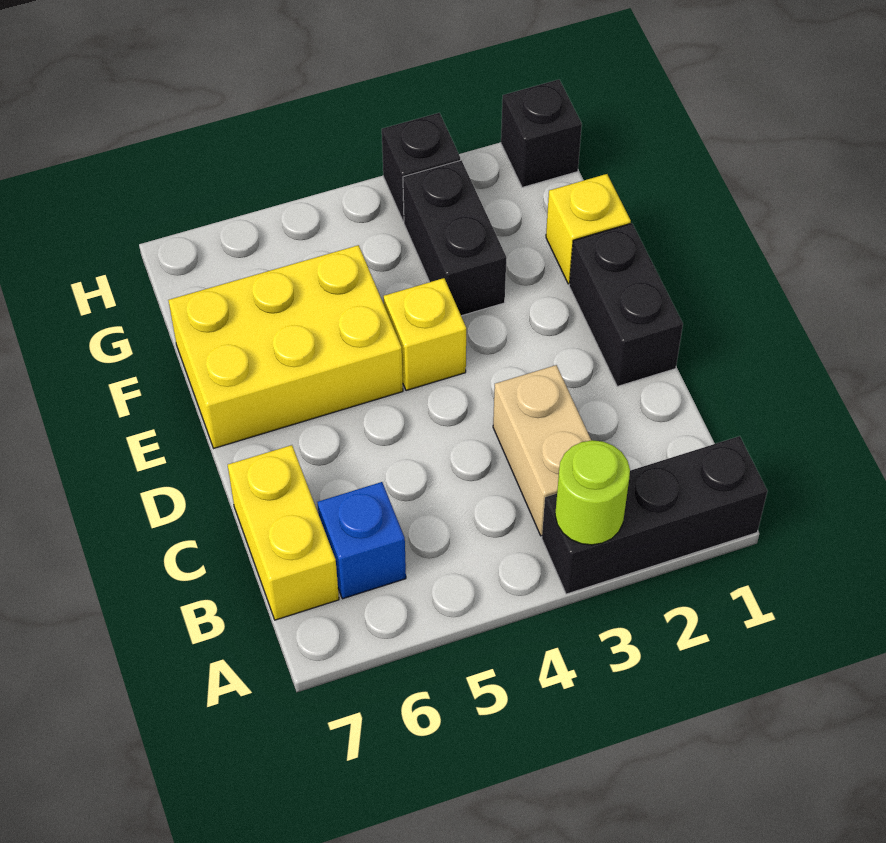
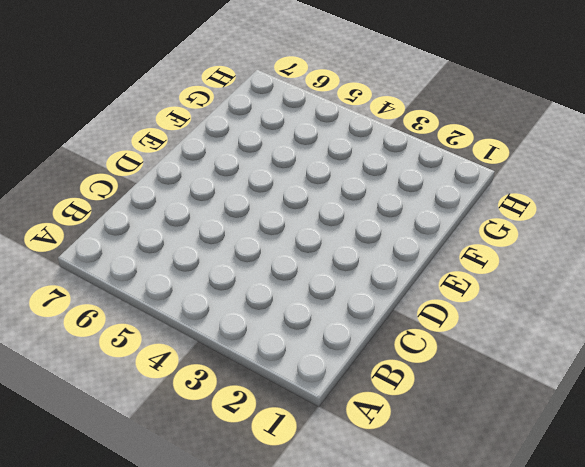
none -> black brick A1:A3 level 1
none -> tan brick B3:C3 level 1
none -> blue brick B6 level 1

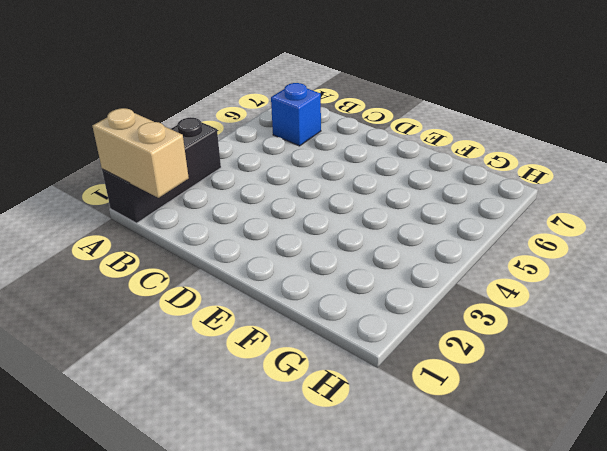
tan brick A1:B1 level 2 -> tan brick B3:C3 level 1
none -> yellow brick B7:C7 level 1
none -> black brick D1:E1 level 1
none -> yellow brick E4 level 1

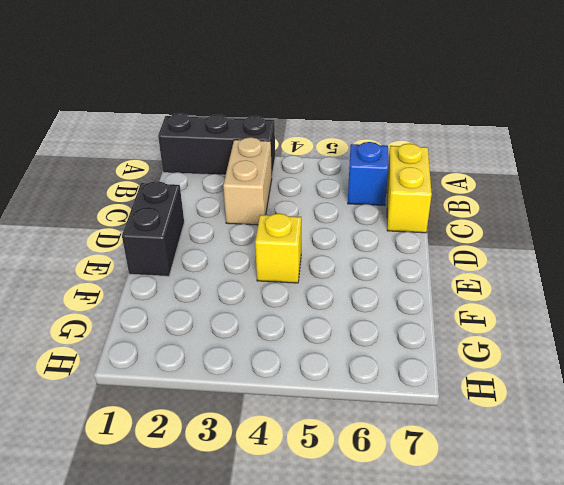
none -> yellow brick E5:F7 level 1
none -> yellow brick F1 level 1
none -> black brick F3:G3 level 1

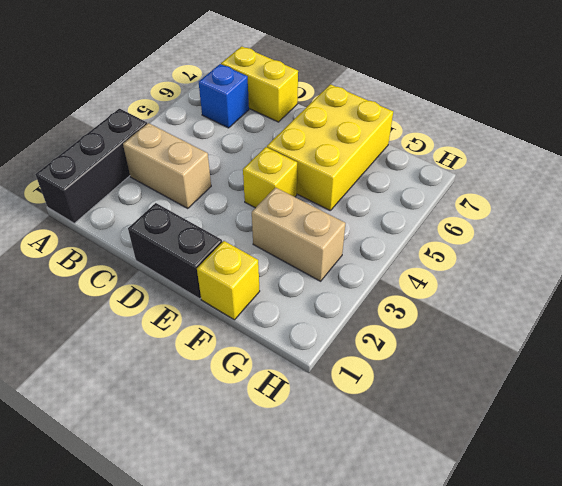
tan brick F3:G3 level 1 -> black brick F3:G3 level 1
none -> black brick H1 level 1
none -> black brick H3 level 1
none -> lime round brick A3 level 2

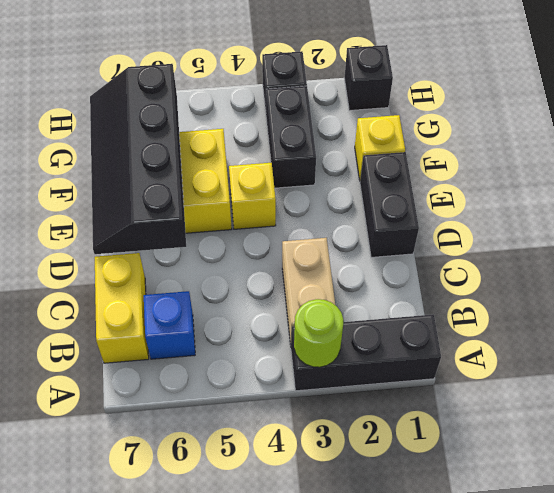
black slope D6:G7 level 2 top 6 -> none

